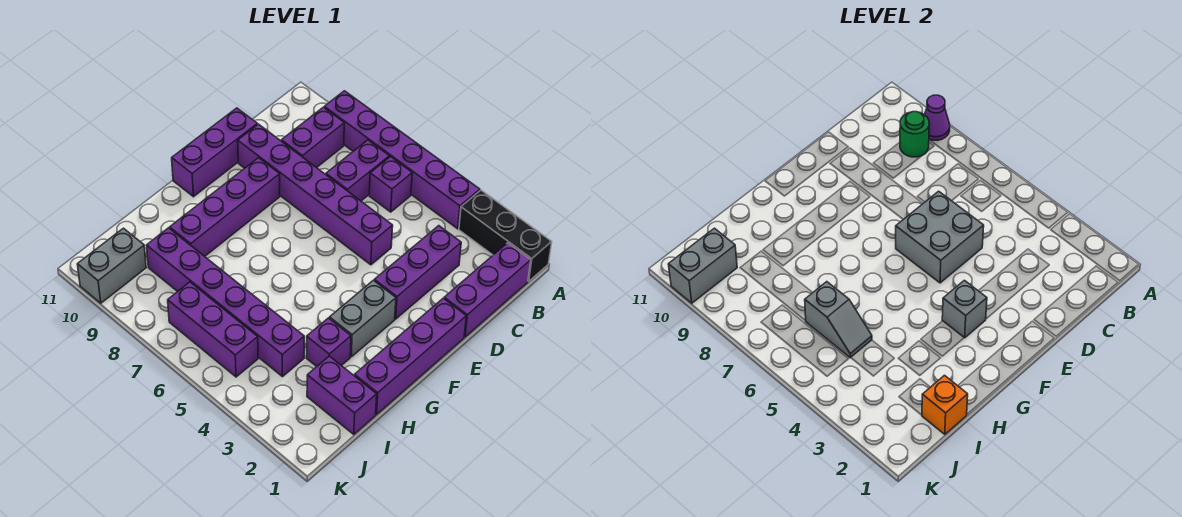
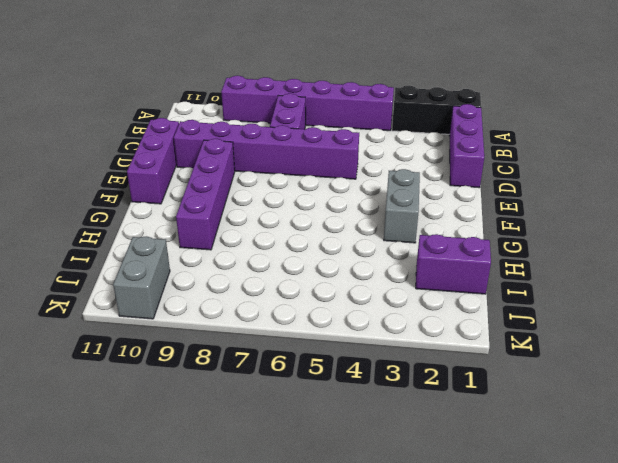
none -> purple brick B6 level 1
none -> purple brick B9:C9 level 1
none -> purple brick C3:E3 level 1

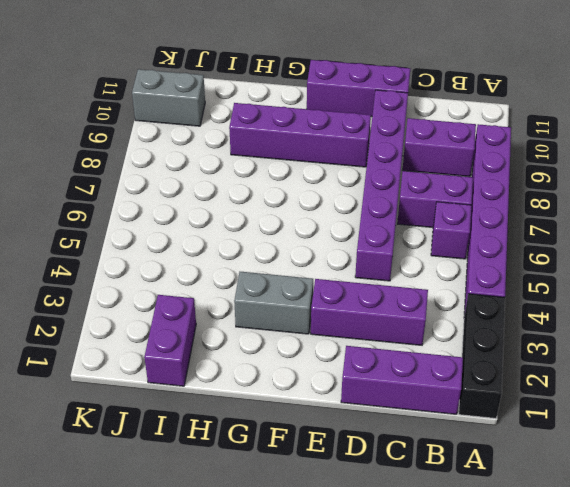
none -> purple brick E1:H1 level 1
none -> purple brick H3 level 1
none -> purple brick I4:I9 level 1

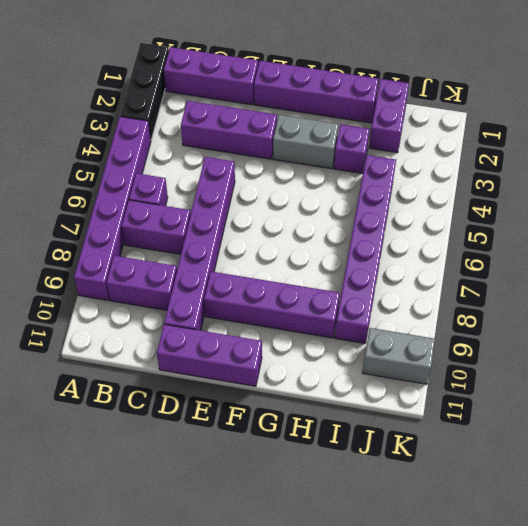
none -> purple brick J5:J7 level 1
none -> purple cone A9 level 2
none -> green round brick B9 level 2

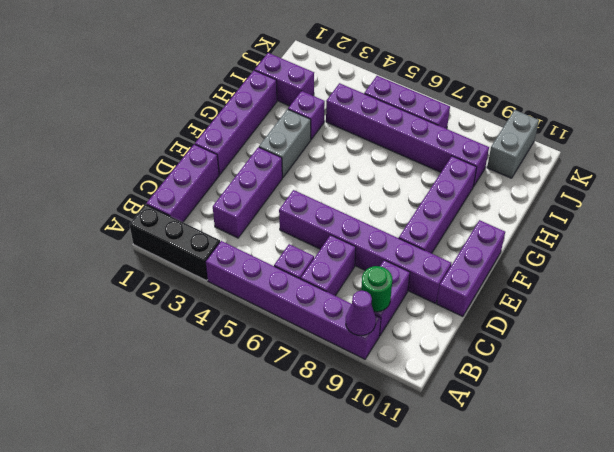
none -> grey brick D5:E6 level 2
none -> grey brick F3 level 2
none -> orange brick I1 level 2

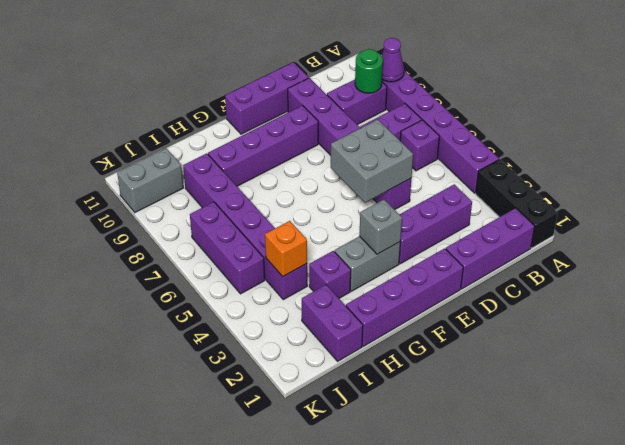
orange brick I4 level 2 -> orange brick I1 level 2
none -> grey slope I5:I6 level 2 top 6
none -> grey brick J10:K10 level 2

